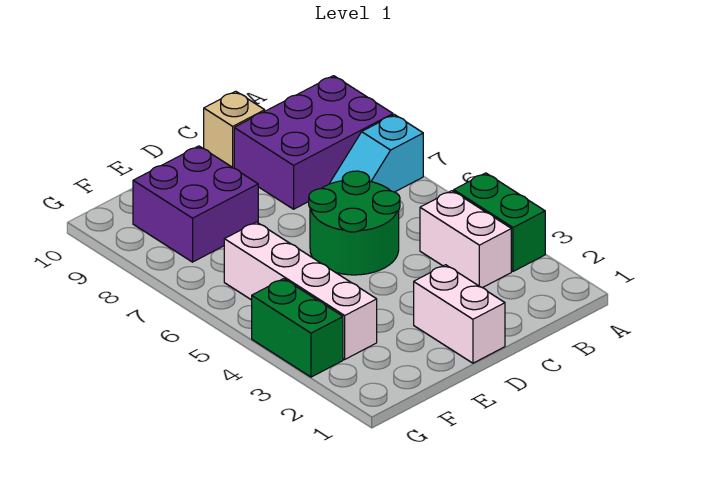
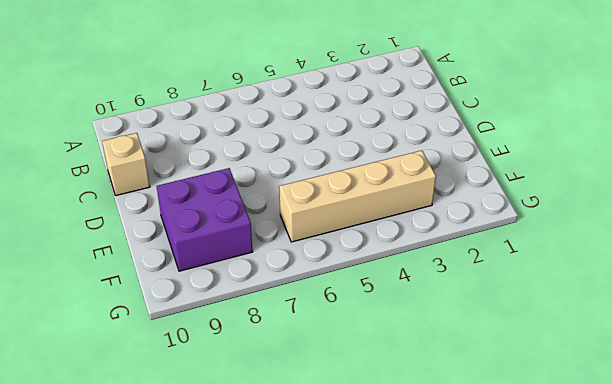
tan brick F3:F6 level 1 -> white brick F3:F6 level 1
none -> green brick A3:A4 level 1
none -> cyan slope A7:B7 level 1 top A

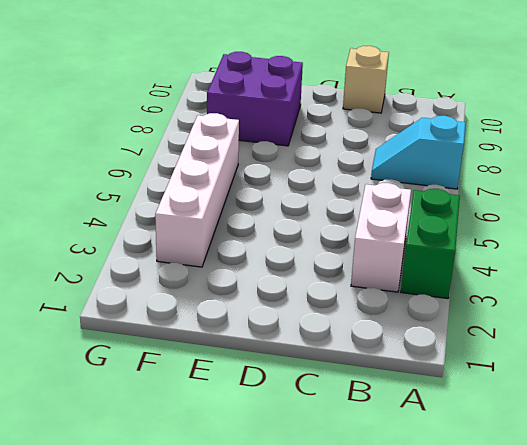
none -> purple brick A8:C9 level 1
none -> green round brick C5:D6 level 1

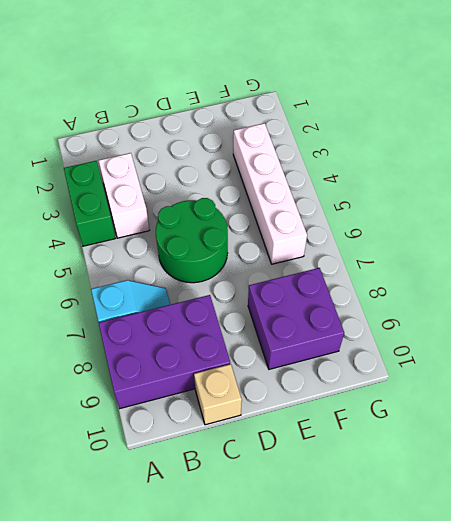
none -> white brick D1:D2 level 1
none -> green brick G3:G4 level 1

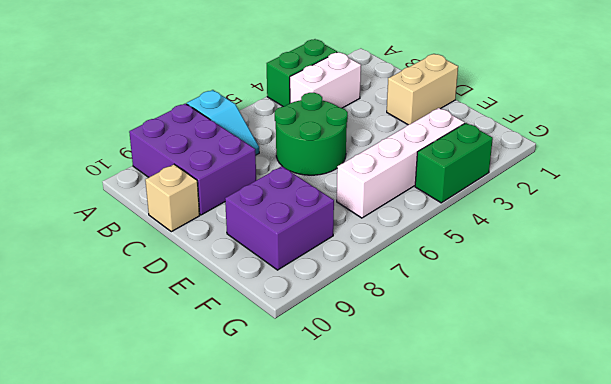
tan brick D1:D2 level 1 -> white brick D1:D2 level 1

